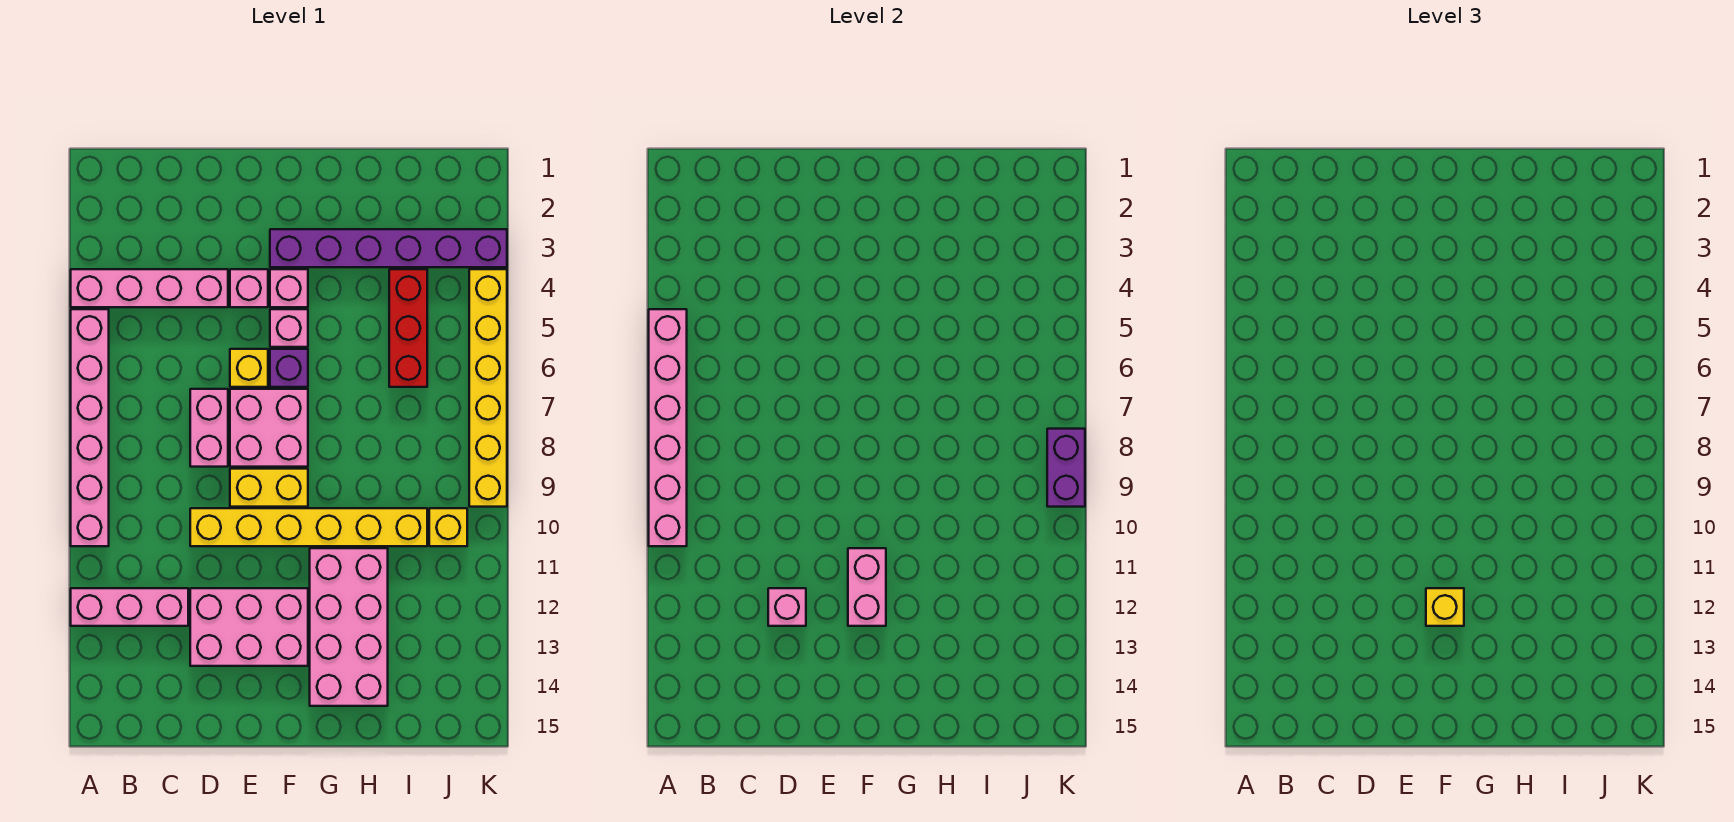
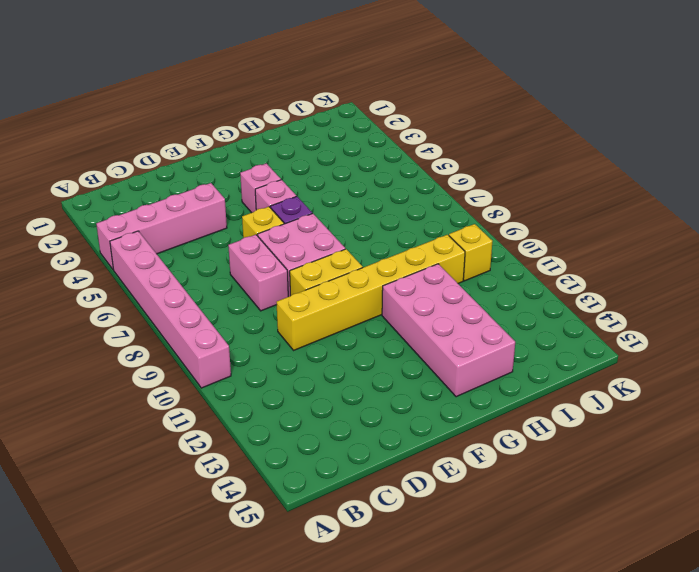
none -> pink brick A12:C12 level 1
none -> pink brick D12:F13 level 1
none -> pink brick E4 level 1

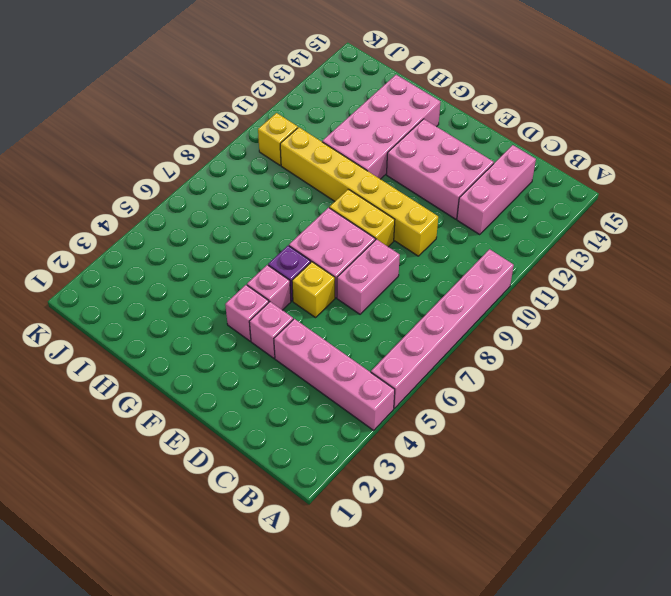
pink brick C12:C14 level 1 -> pink brick A12:C12 level 1
none -> purple brick F3:K3 level 1
none -> red brick I4:I6 level 1
none -> yellow brick K4:K9 level 1

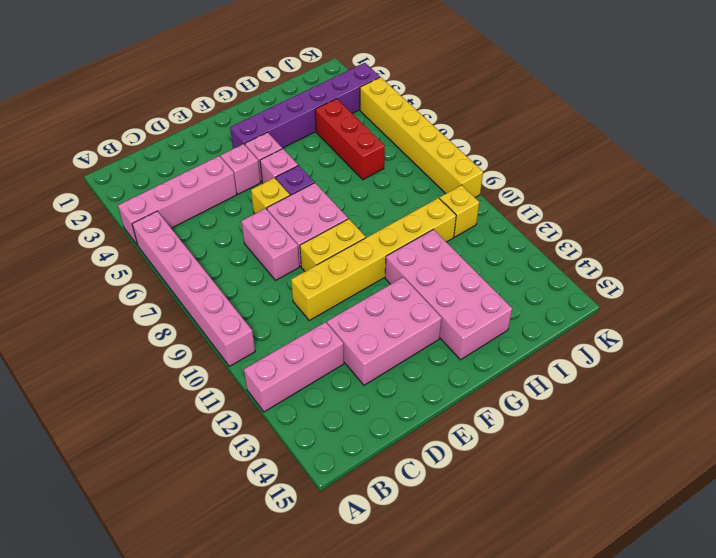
none -> pink brick A5:A10 level 2
none -> pink brick D12 level 2
none -> pink brick F11:F12 level 2

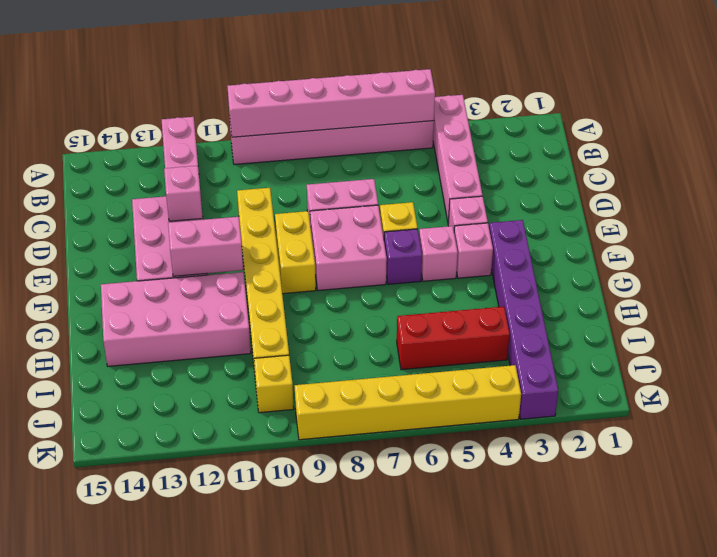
none -> purple brick K8:K9 level 2
none -> yellow brick F12 level 3

